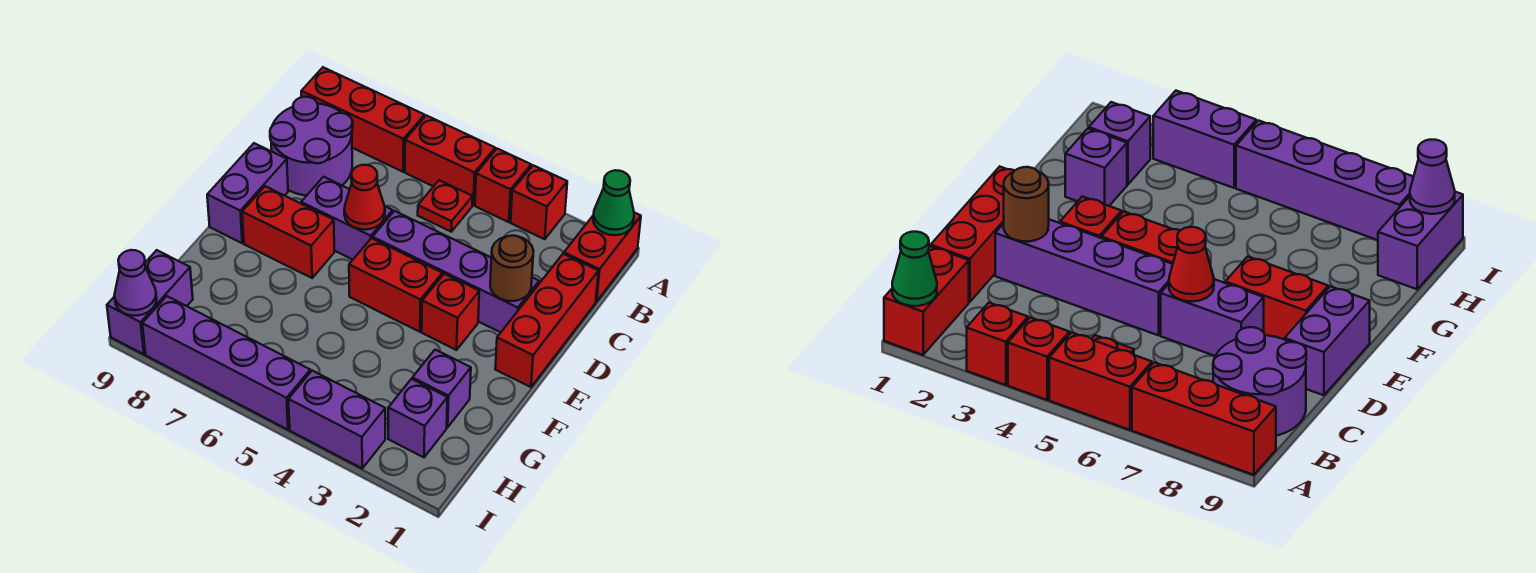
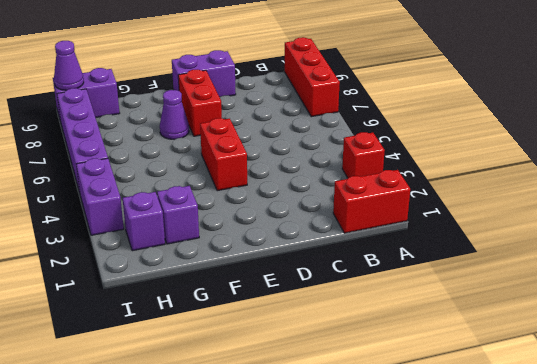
purple cone F7 level 1 -> none
none -> red brick A4 level 1
none -> red brick A5:A6 level 1
none -> red plate B5 level 1

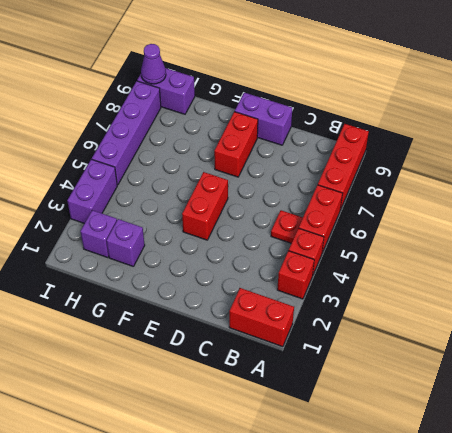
none -> purple round brick B8:C9 level 1
none -> red brick C1:E1 level 1
none -> purple brick D2:D5 level 1

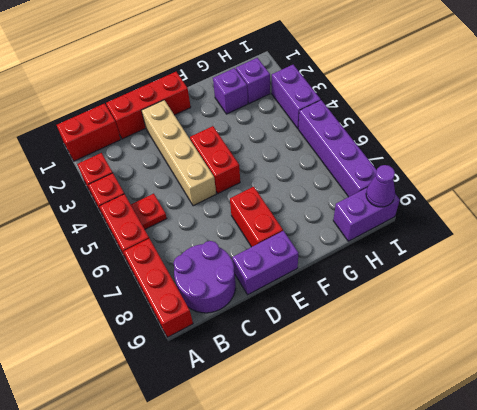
tan brick D2:D5 level 1 -> purple brick D2:D5 level 1
none -> purple brick D6:D7 level 1
none -> red brick E3 level 1
none -> green cone A1 level 2

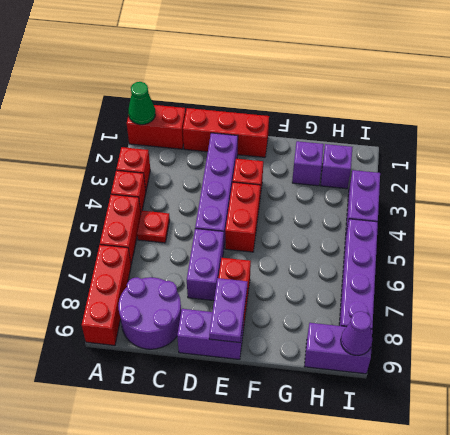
purple plate E8:E9 level 2 -> none
none -> brown round brick D2 level 2
none -> red cone D6 level 2

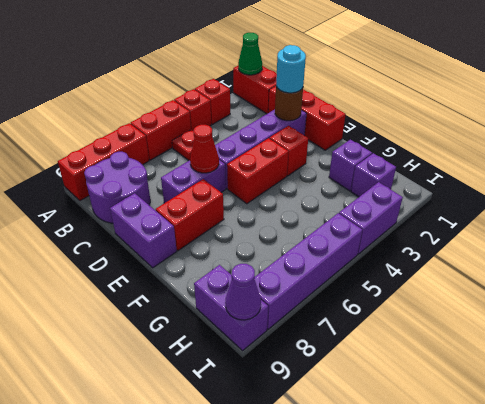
cyan round brick D2 level 3 -> none

